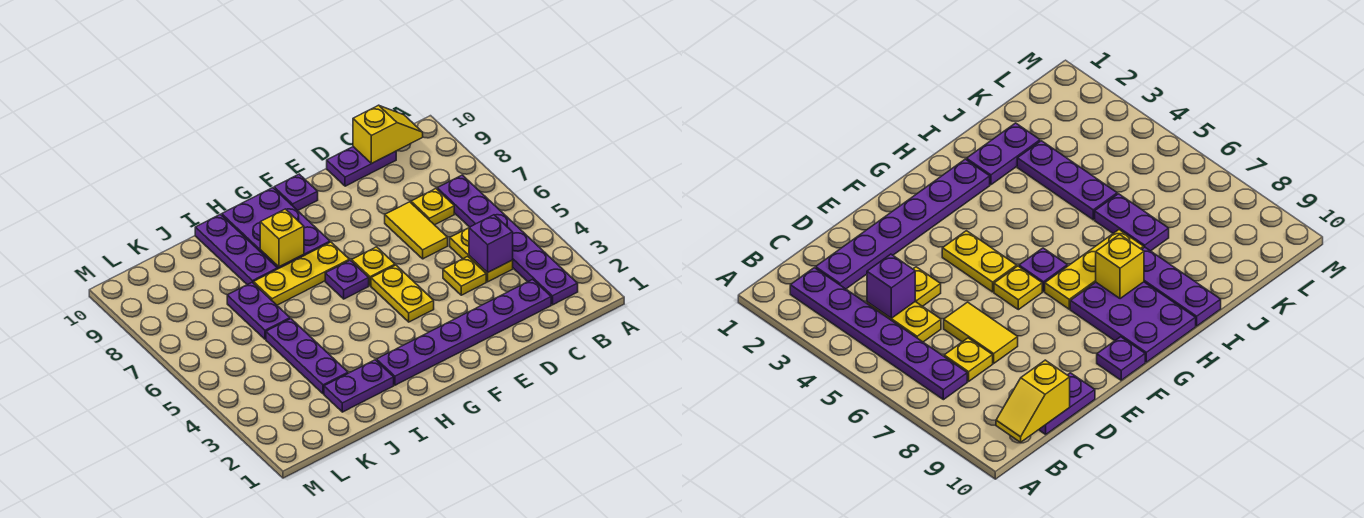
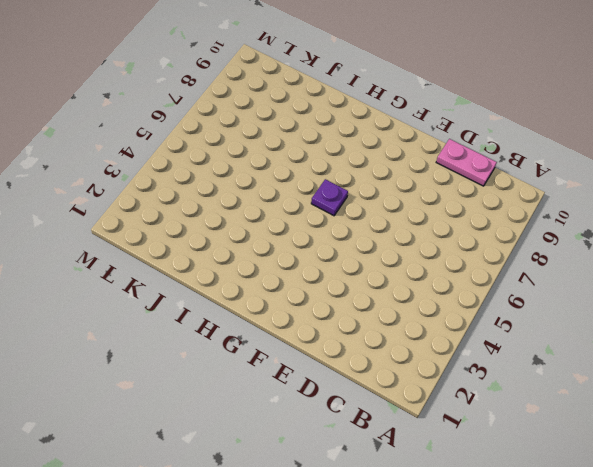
pink plate C10:D10 level 1 -> purple plate C10:D10 level 1
none -> purple plate B2:B7 level 1
none -> purple plate C2:H2 level 1
none -> yellow plate C4:C5 level 1

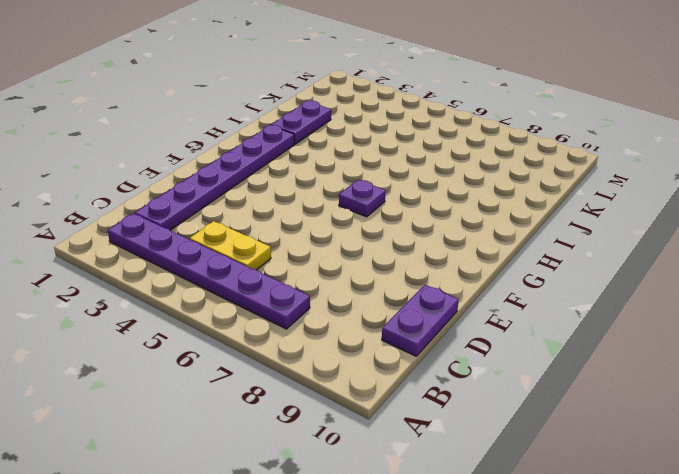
none -> yellow plate C7 level 1
none -> yellow plate D4 level 1
none -> yellow tile D6:D7 level 1

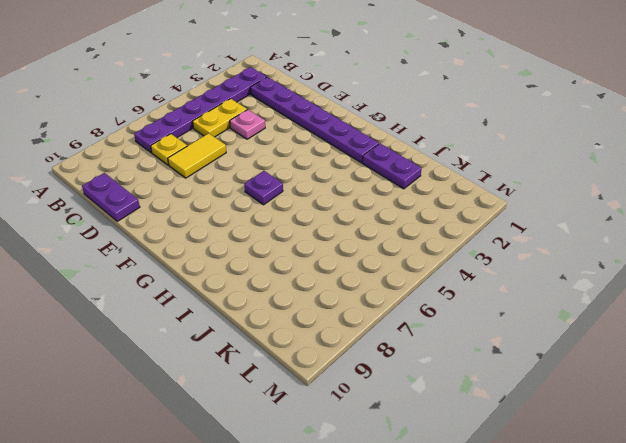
pink plate D4 level 1 -> yellow plate D4 level 1
none -> yellow plate F4:F5 level 1
none -> yellow plate F6 level 1
none -> purple plate F10 level 1

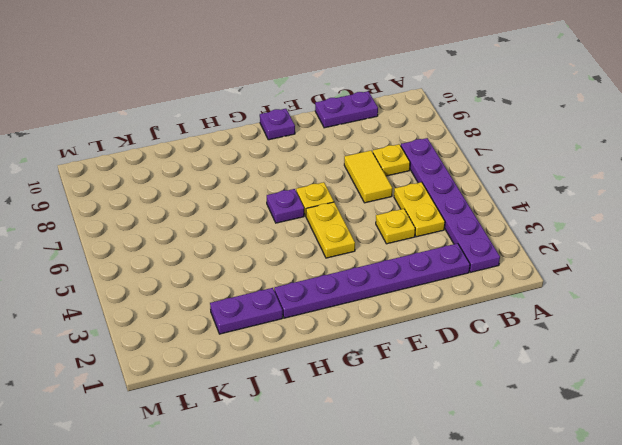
none -> yellow plate G7:I7 level 1
none -> purple plate G8:H10 level 1
none -> purple plate I8:I10 level 1

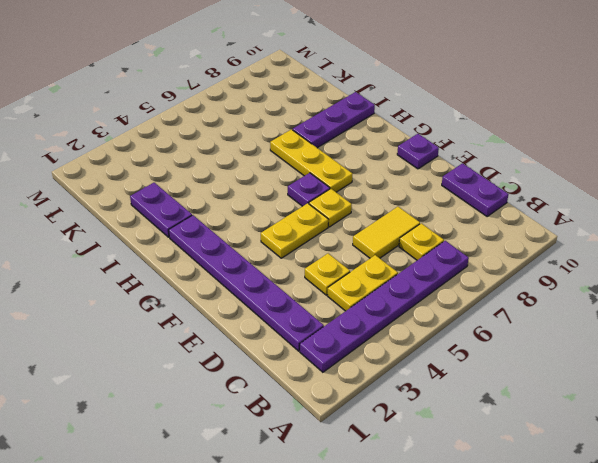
none -> purple plate G8:H10 level 1
none -> purple plate J3:J5 level 1
none -> purple plate J6:J7 level 1

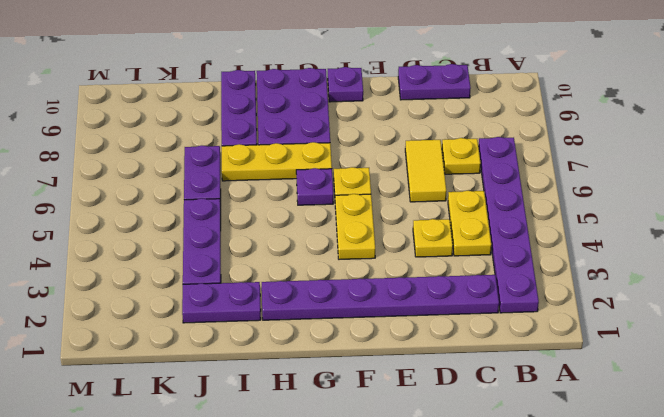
none -> yellow slope B10:C10 level 2 top C
none -> purple brick C4 level 2
none -> yellow brick H8 level 2

